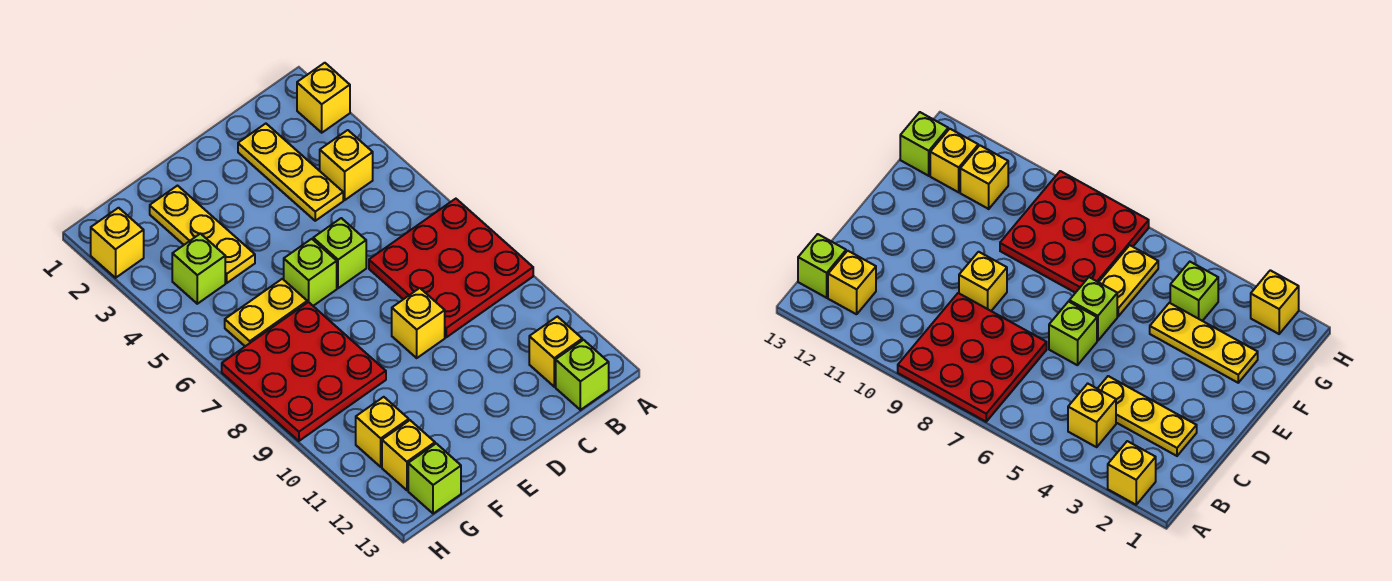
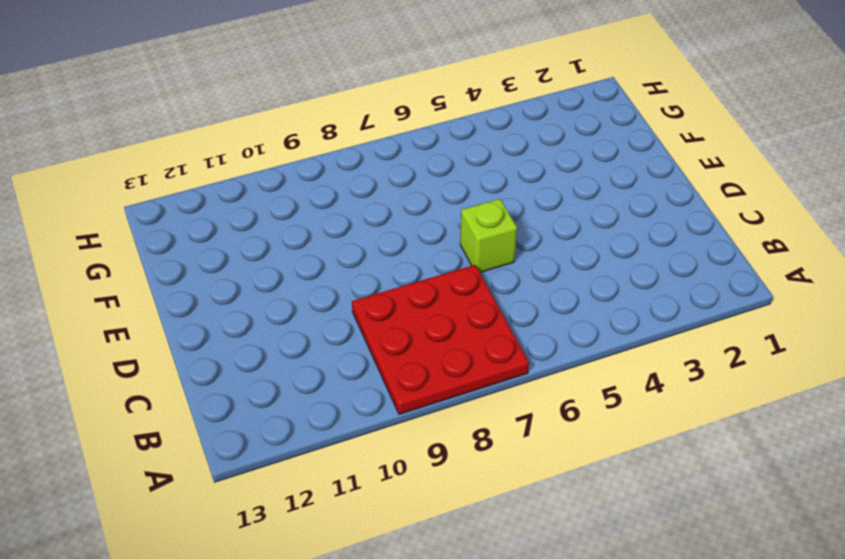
none -> yellow brick A2 level 1
none -> yellow brick B4 level 1
none -> yellow brick B12 level 1

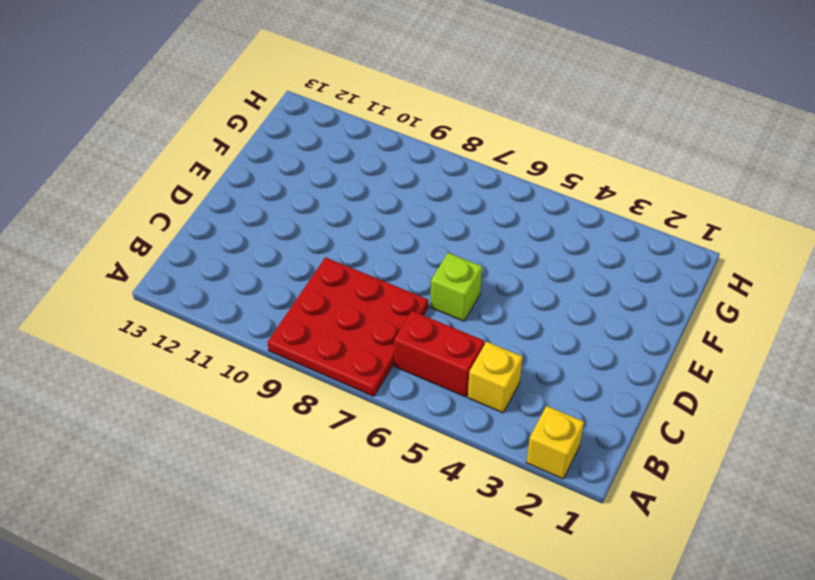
red brick B5:B6 level 1 -> none
none -> yellow brick B12 level 1
none -> lime brick B13 level 1
none -> yellow plate C2:C4 level 1

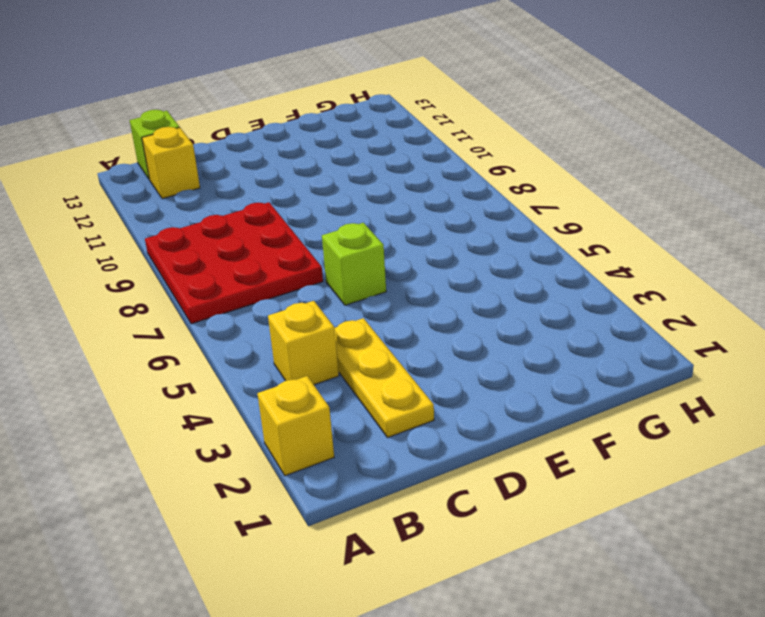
none -> yellow brick D9 level 1
none -> lime brick E6 level 1
none -> yellow plate F2:F4 level 1

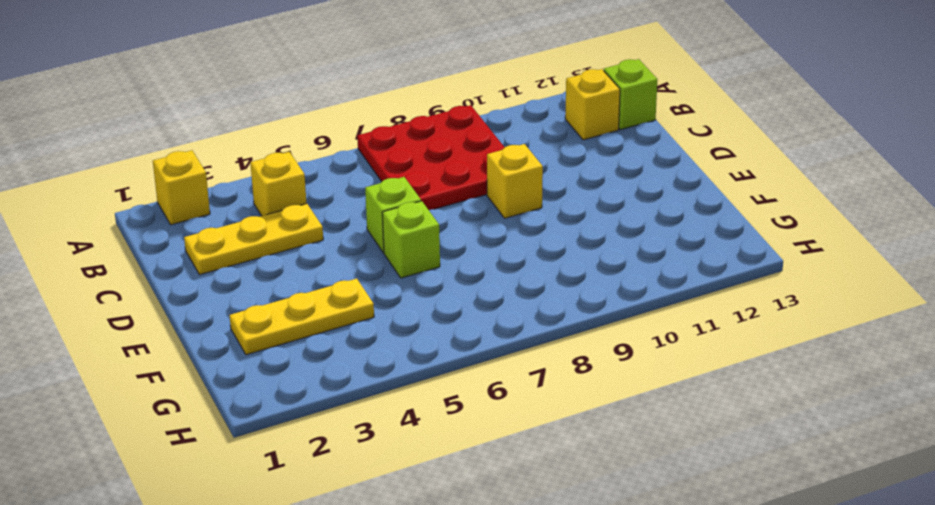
none -> yellow plate F6:G6 level 1
none -> red plate F7:H9 level 1
none -> lime brick G4 level 1

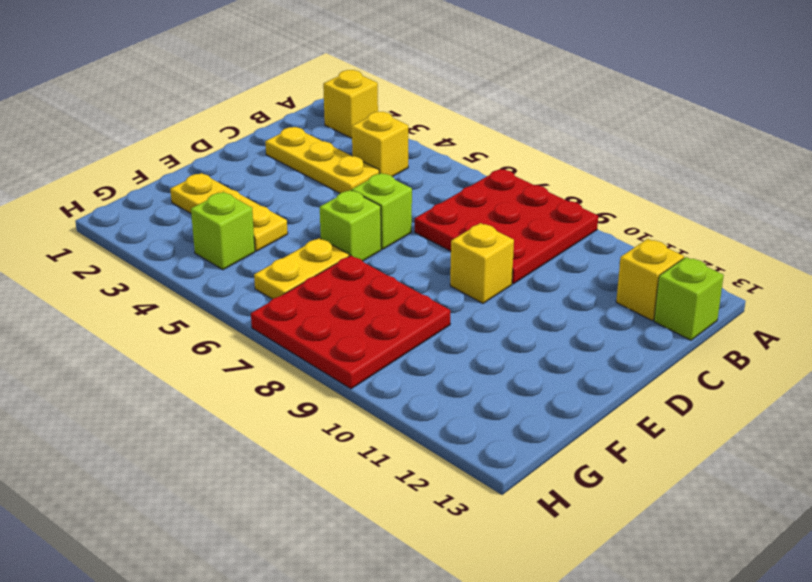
none -> yellow brick G11 level 1
none -> yellow brick G12 level 1
none -> lime brick G13 level 1

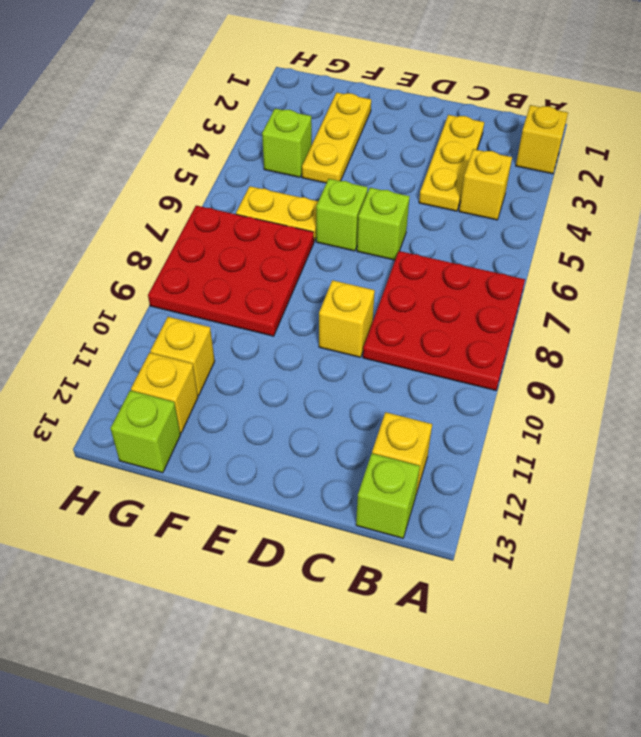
none -> yellow brick H2 level 1

